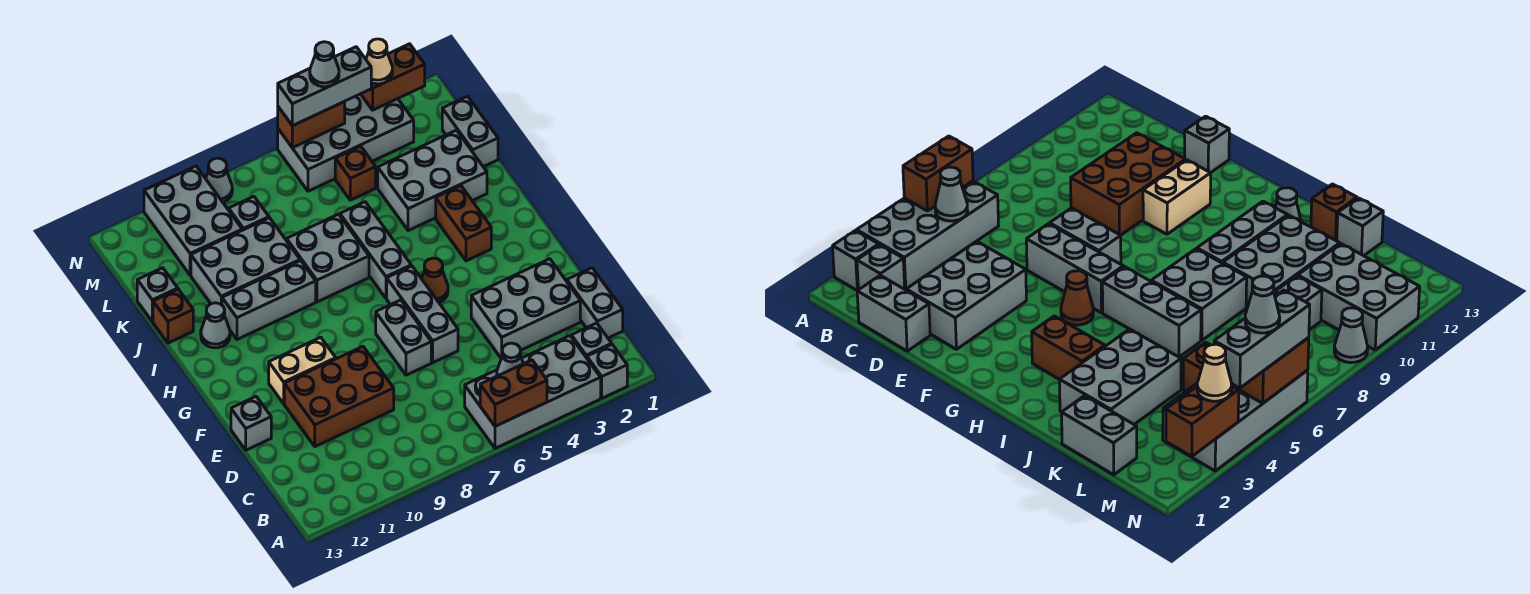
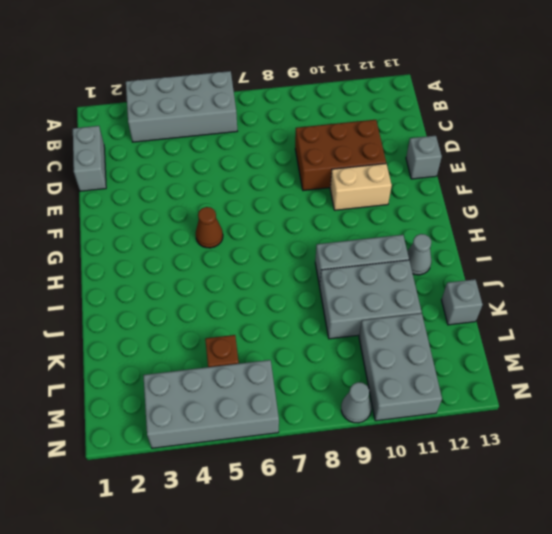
none -> grey brick A2 level 1
none -> grey brick B2 level 1
none -> grey brick D2:E4 level 1
none -> grey brick E6:G6 level 1

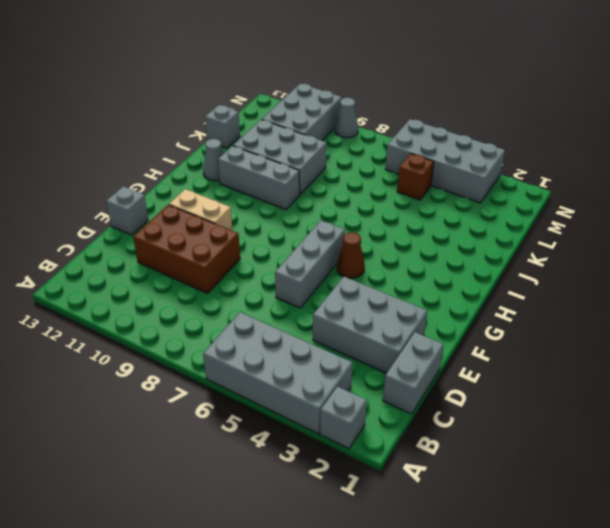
none -> grey brick B2 level 1
none -> grey brick E7:F7 level 1
none -> brown brick H3:I3 level 1
none -> grey brick H6:J6 level 1

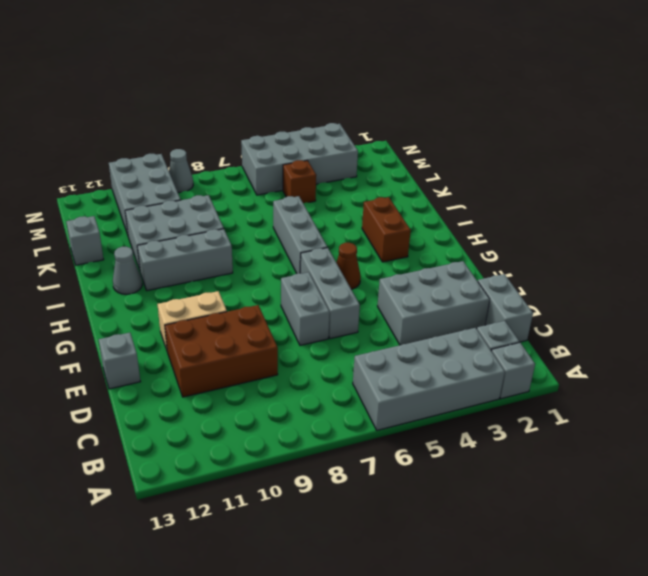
none -> grey brick I7:J8 level 1
none -> grey brick J2:K4 level 1
none -> brown brick J13 level 1
none -> grey brick K1:L1 level 1

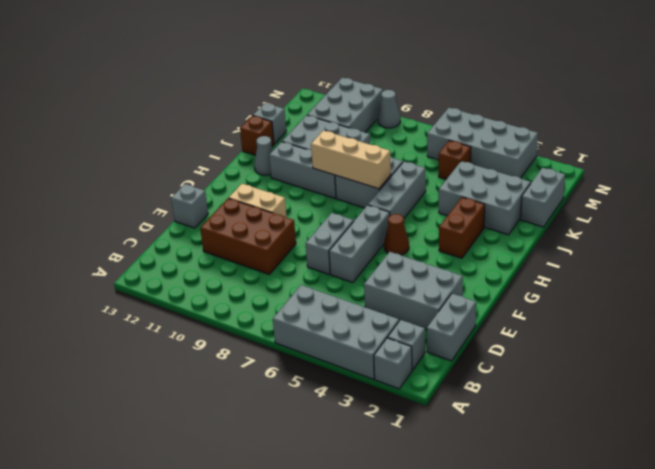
tan brick I7:I9 level 2 -> none
none -> grey brick L9 level 1
none -> brown brick A5:A6 level 2
none -> grey cone B5 level 2
none -> brown brick N2:N3 level 2

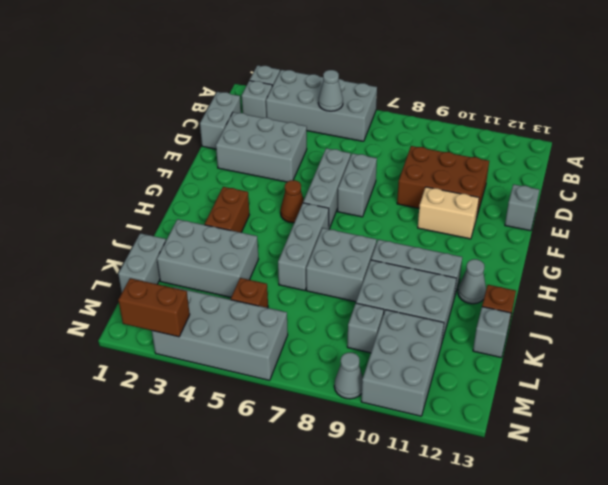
none -> brown brick A5:A6 level 2
none -> brown brick N5:N6 level 2
none -> tan cone N3 level 3
none -> grey brick N4:N6 level 3

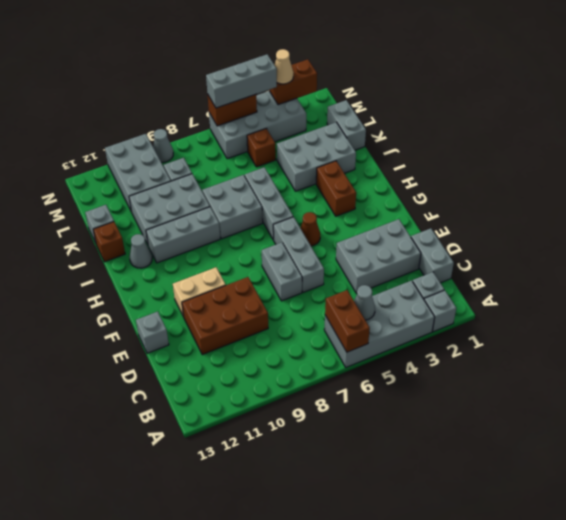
brown brick A6:B6 level 2 -> brown brick A5:A6 level 2
none -> grey cone N5 level 4

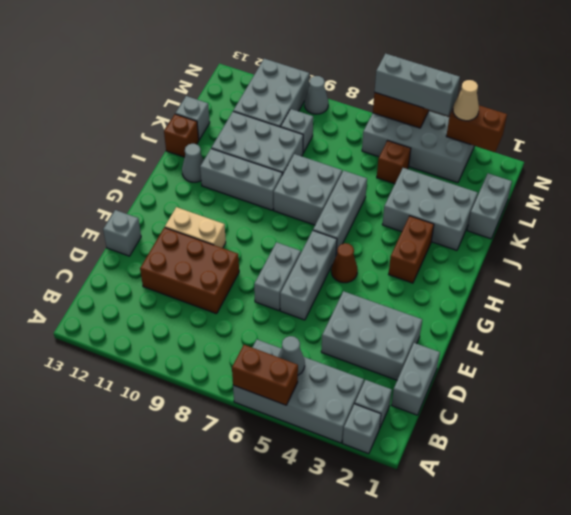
none -> grey cone N5 level 4

